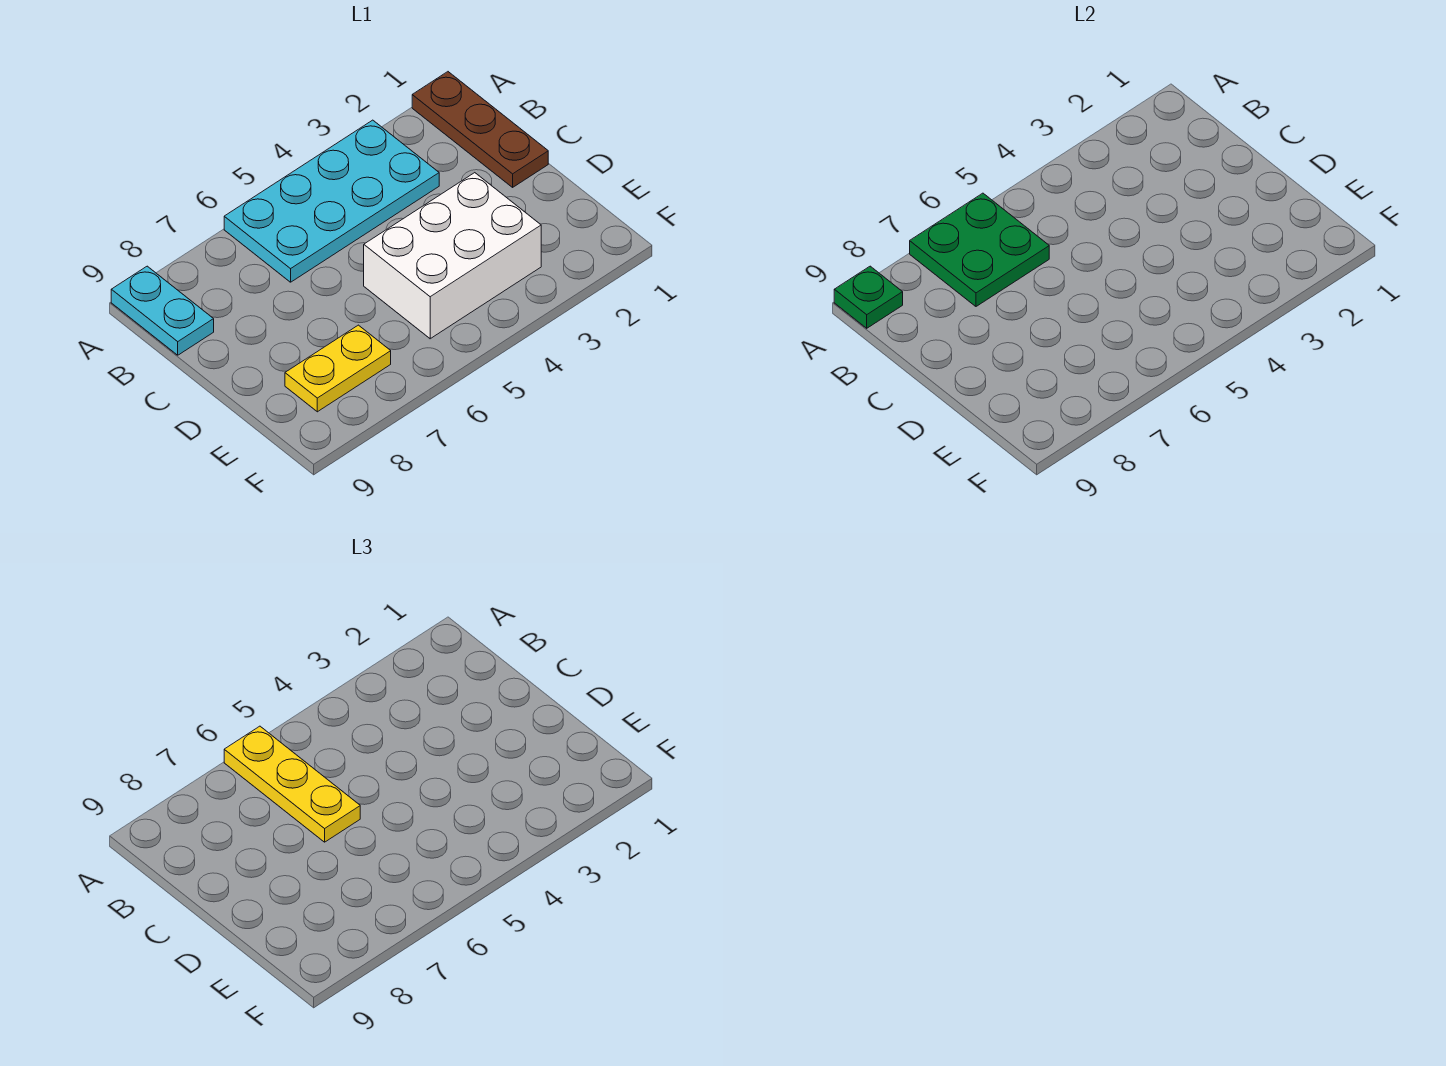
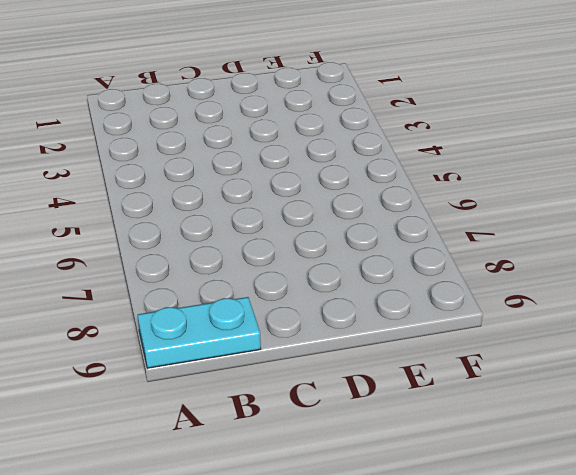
none -> brown plate A1:C1 level 1
none -> cyan plate A3:B6 level 1

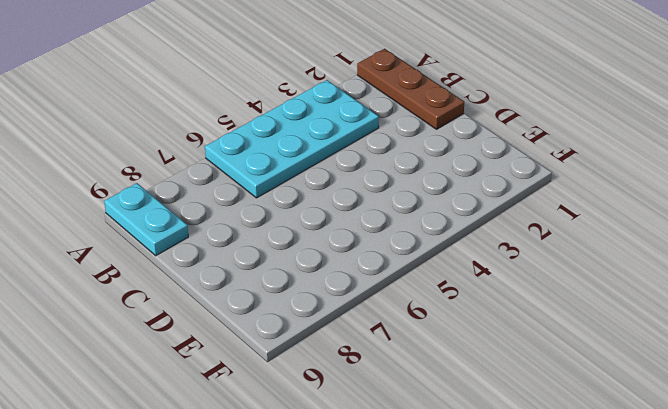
none -> white brick D3:E5 level 1
none -> yellow plate E7:E8 level 1

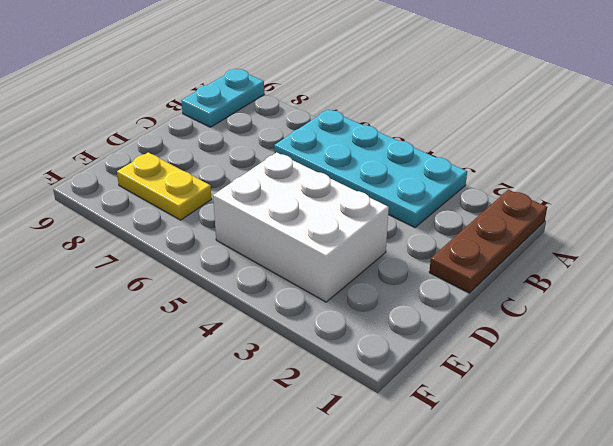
none -> green plate A6:B7 level 2
none -> green plate A9 level 2

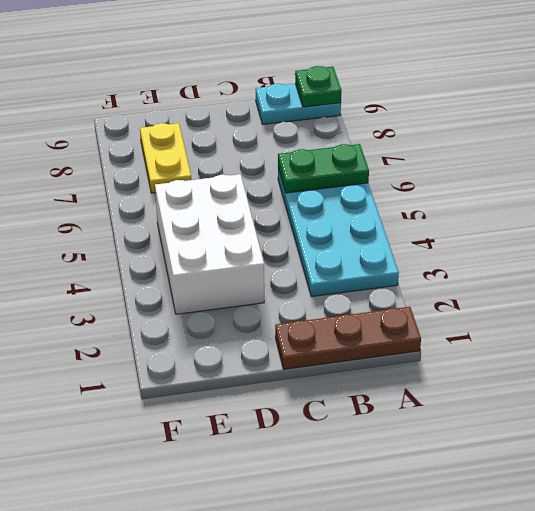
green plate A6:B6 level 2 -> green plate A6:B7 level 2
none -> yellow plate A6:C6 level 3

